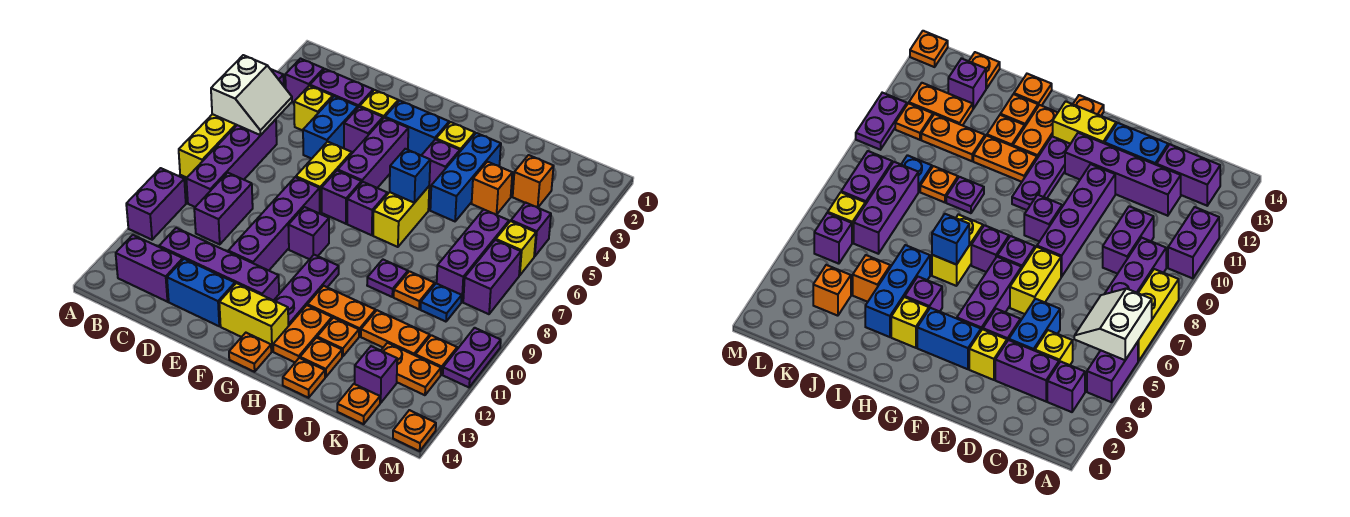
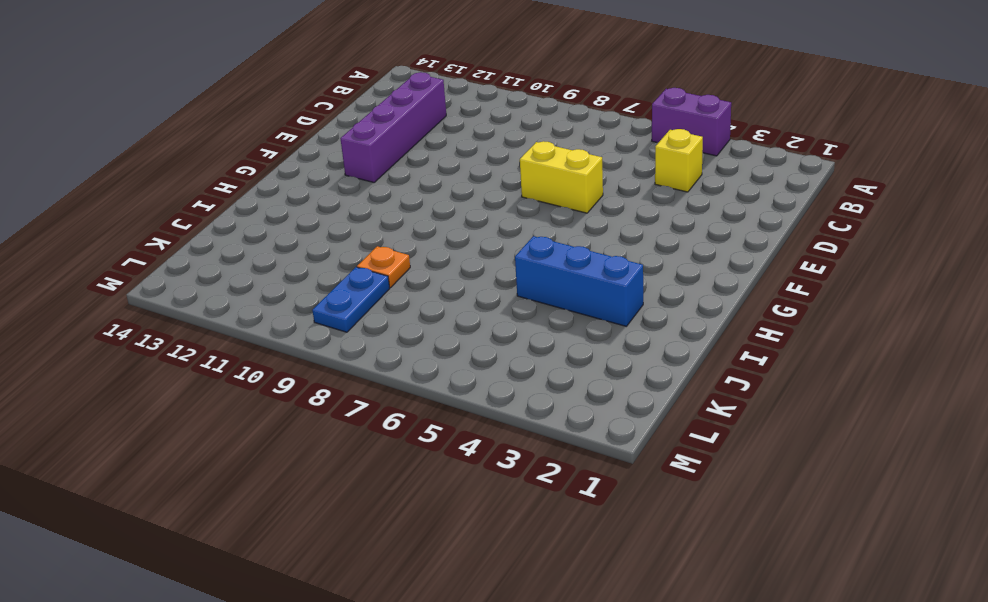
blue plate K9:L9 level 1 -> blue plate K9 level 1
none -> yellow brick A6:A8 level 1
none -> purple brick A10:A11 level 1
none -> purple brick B3 level 1
none -> purple brick B6:B9 level 1

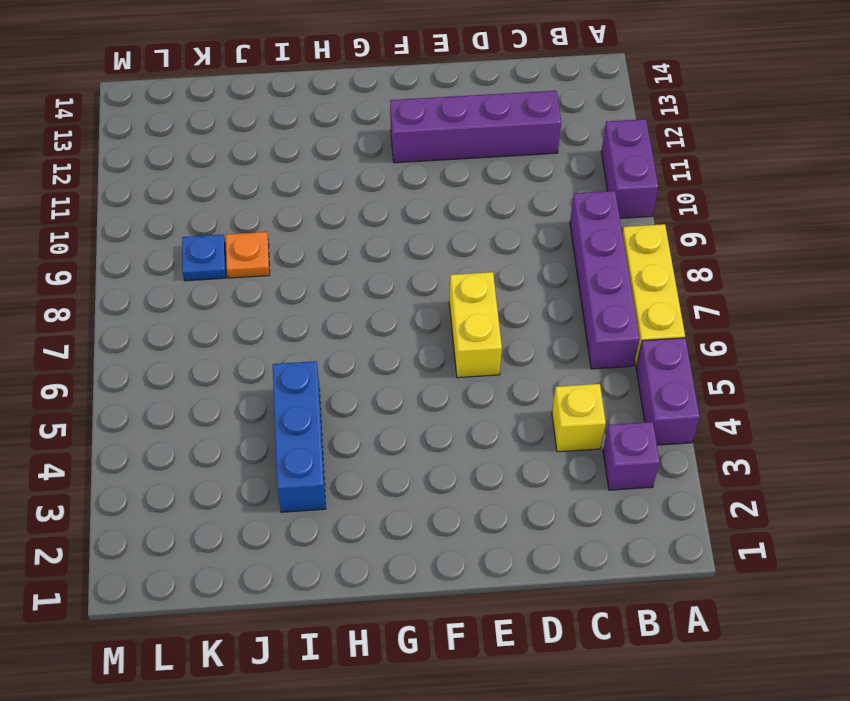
none -> purple brick B13:C13 level 1
none -> purple brick C3:D3 level 1
none -> purple brick C9:C10 level 1
none -> blue brick D4:D5 level 1

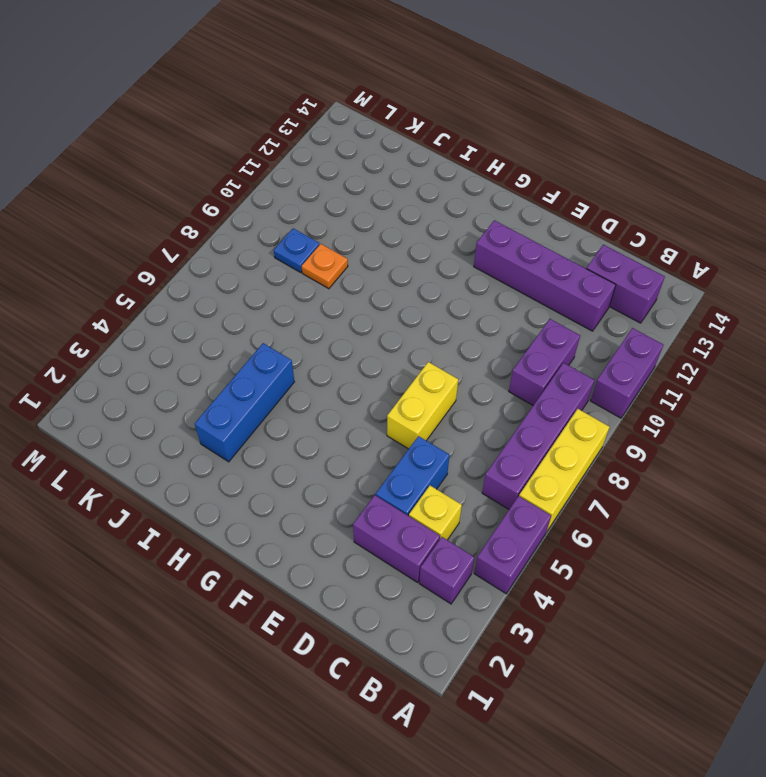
none -> blue brick D13:E13 level 1
none -> yellow brick E3 level 1
none -> purple brick E4 level 1
none -> purple brick E8:E11 level 1

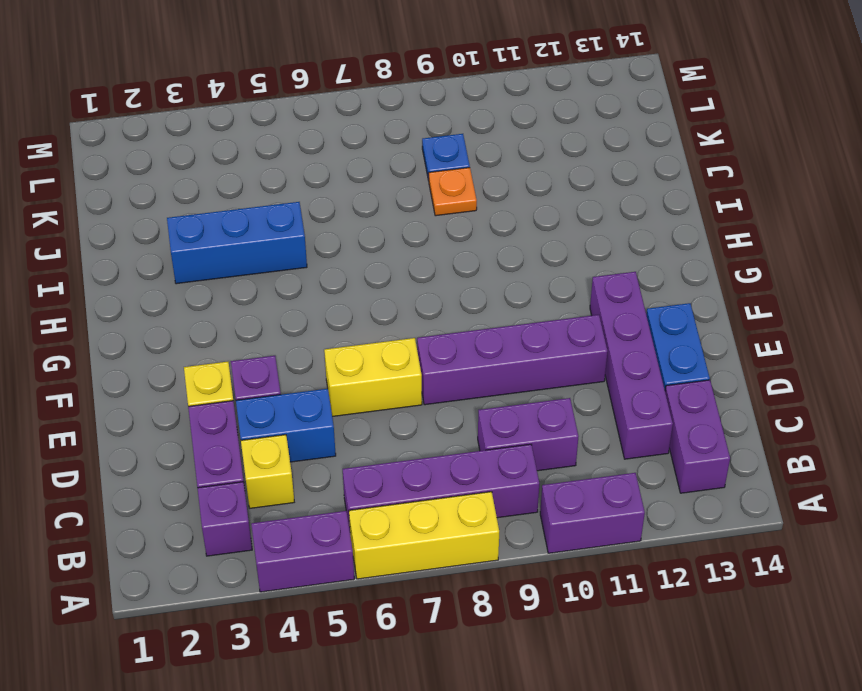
none -> blue brick F3:G3 level 1
none -> purple brick F4:F6 level 1
none -> purple brick F7 level 1
none -> purple brick F9 level 1

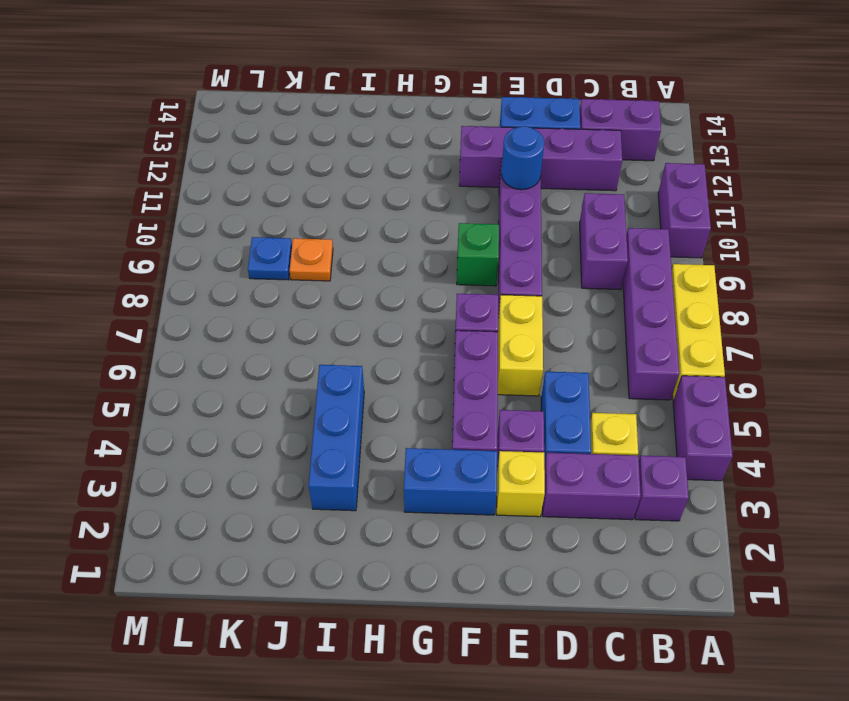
blue round brick E11 level 2 -> none
green brick F9 level 1 -> purple brick F9 level 1
none -> yellow brick F13:G13 level 1
none -> purple brick G7 level 1
none -> purple plate G10:G12 level 1
none -> orange plate G14 level 1

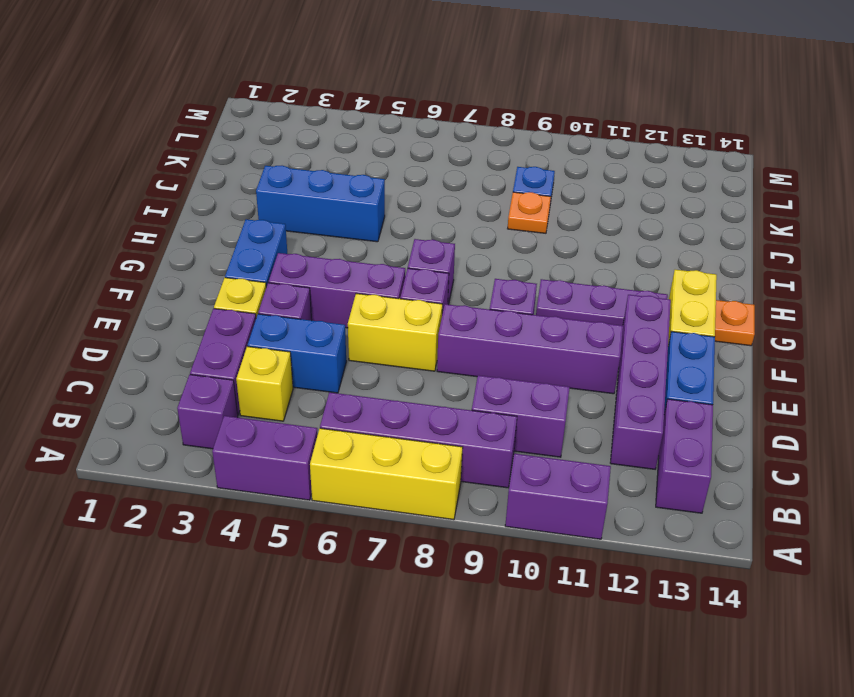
none -> yellow brick H3 level 1
none -> purple brick H4 level 1
none -> yellow brick H6:H7 level 1
none -> orange plate H11:I11 level 1

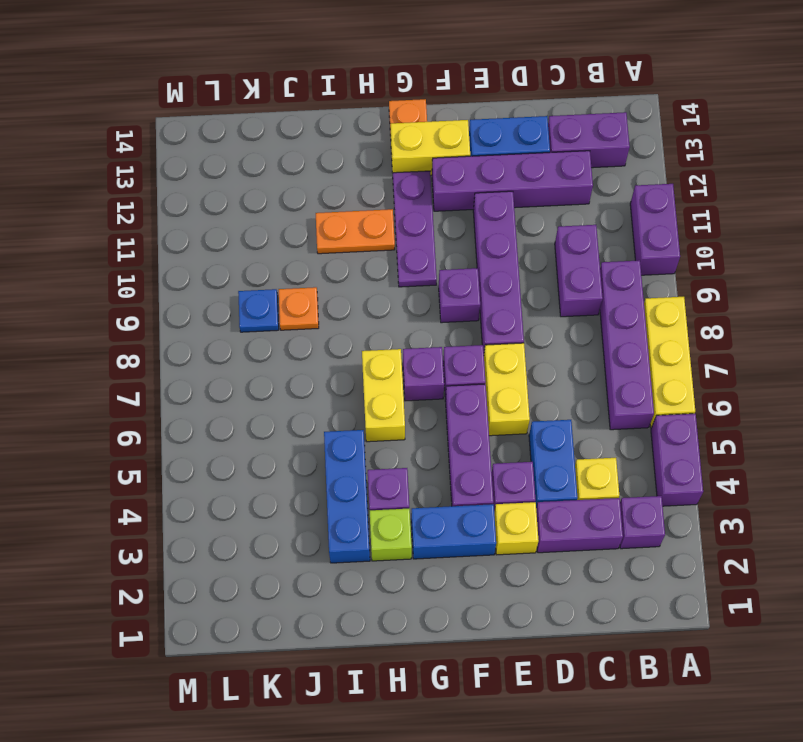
lime brick H3 level 1 -> yellow brick H3 level 1
none -> orange plate H12:H13 level 1
none -> purple plate I9 level 1
none -> orange plate I12 level 1
none -> orange plate I13 level 1

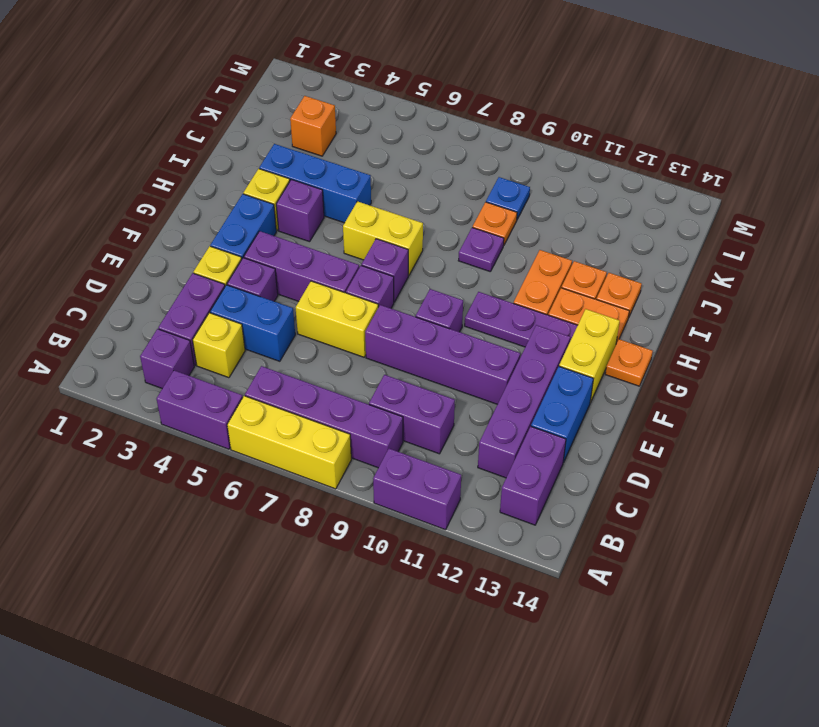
none -> orange plate I14 level 1
none -> orange brick J4 level 1
none -> orange plate J11:K11 level 1
none -> purple brick K6:K8 level 1

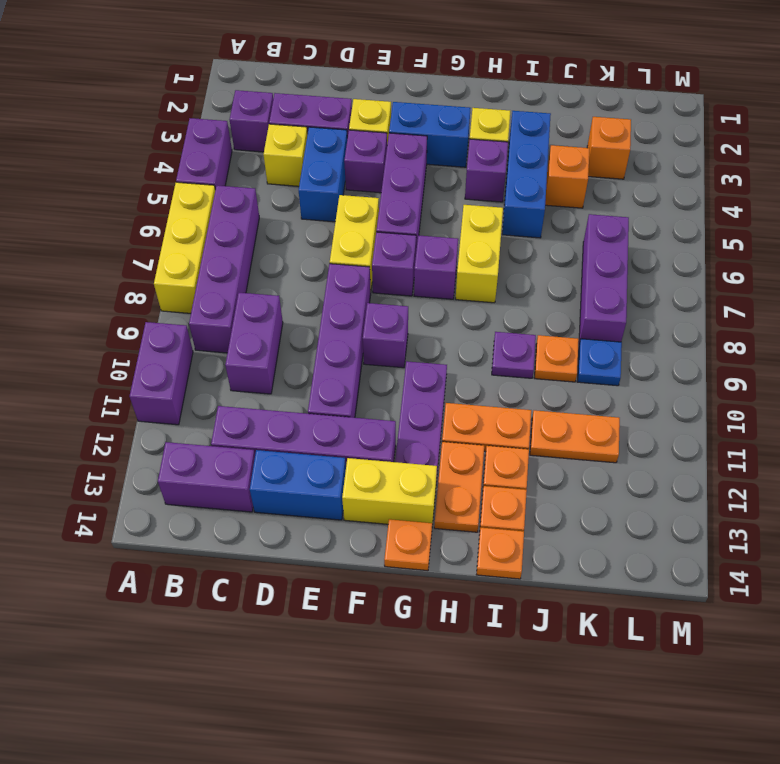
none -> orange plate K12:L12 level 1
none -> purple brick K13 level 1
none -> orange plate K14 level 1
none -> purple brick L5 level 1

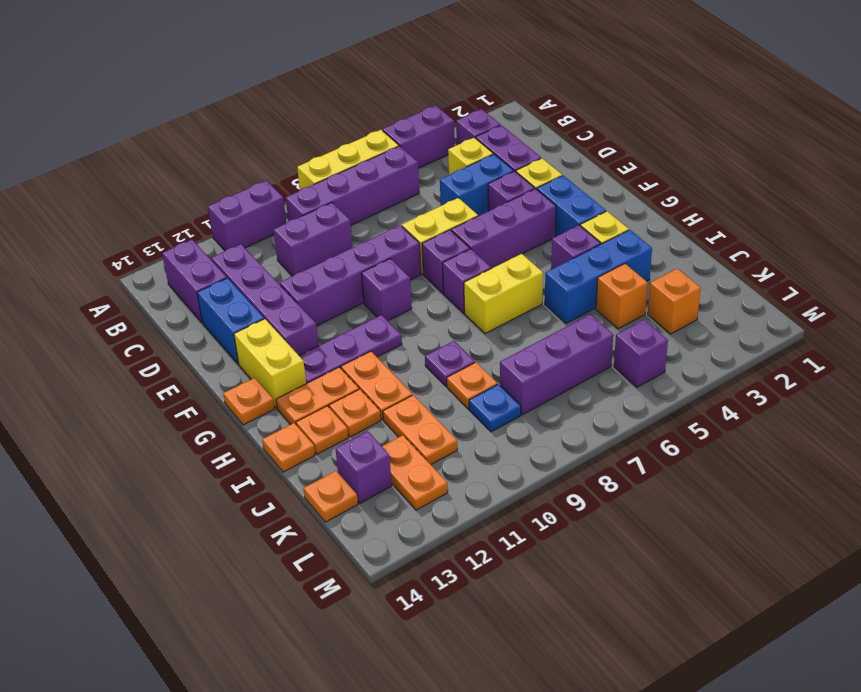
none -> yellow brick L6 level 1
none -> purple brick L7:L8 level 1
none -> orange plate L11 level 1
none -> purple plate M10:M11 level 1

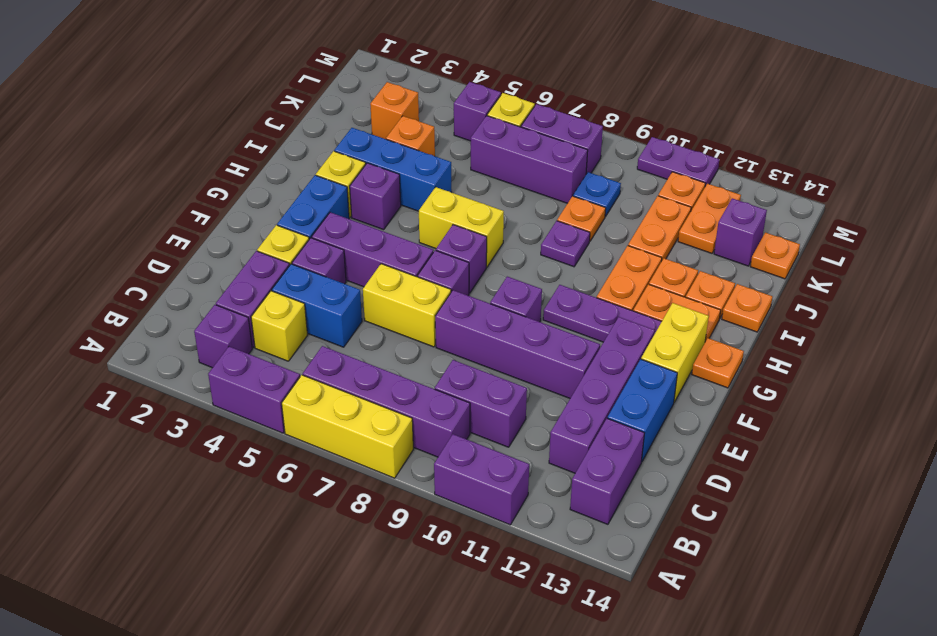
none -> orange plate M14 level 1
none -> white slope A5:B6 level 2 top A
none -> blue brick H6 level 2

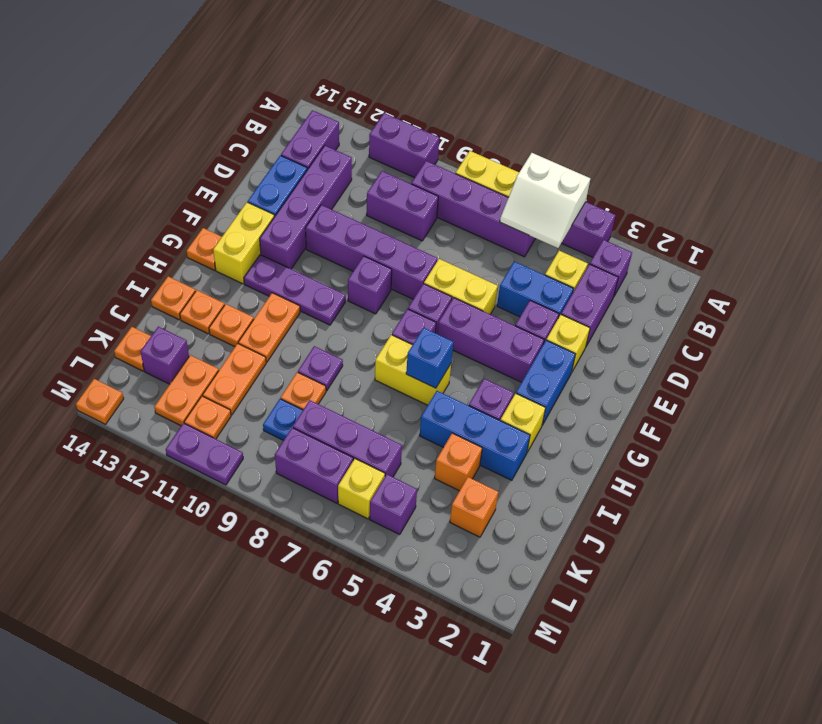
none -> orange plate H12:H13 level 1

